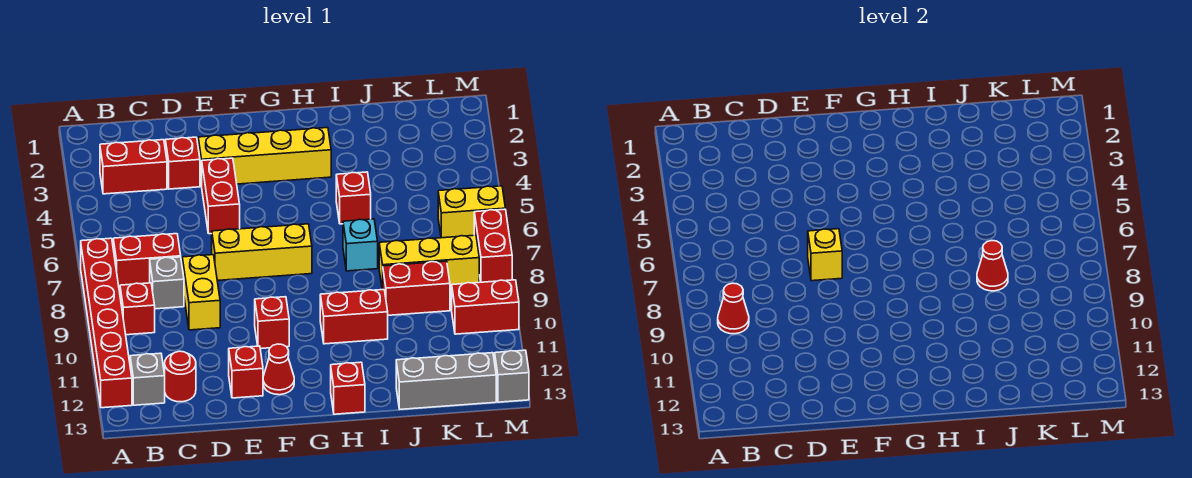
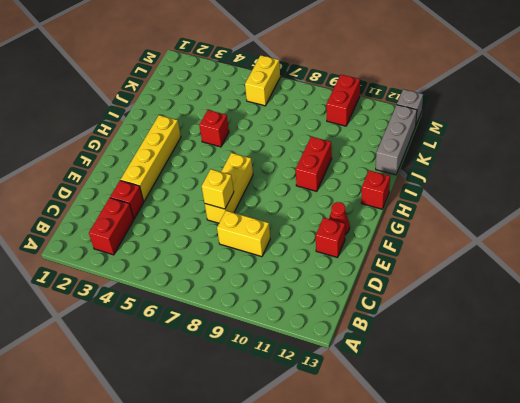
none -> red brick A7:A12 level 1
none -> red brick B7:C7 level 1
none -> red brick B9 level 1

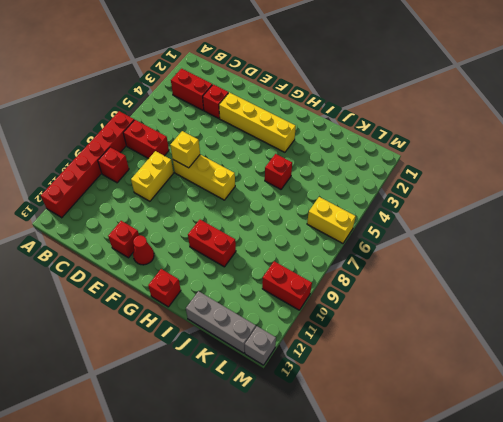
none -> grey brick B12 level 1
none -> grey brick C8 level 1
none -> red round brick C12 level 1

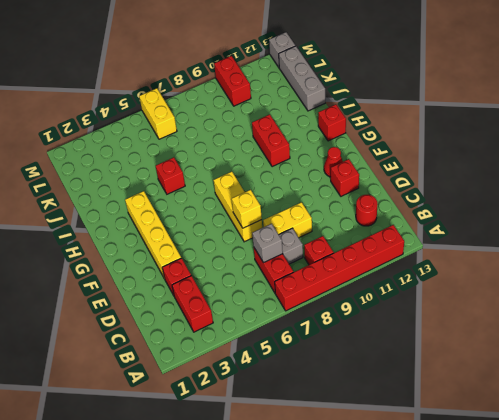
grey brick C7 level 2 -> grey brick B12 level 1
none -> red brick E4:E5 level 1
none -> red brick F10 level 1
none -> cyan brick I7 level 1

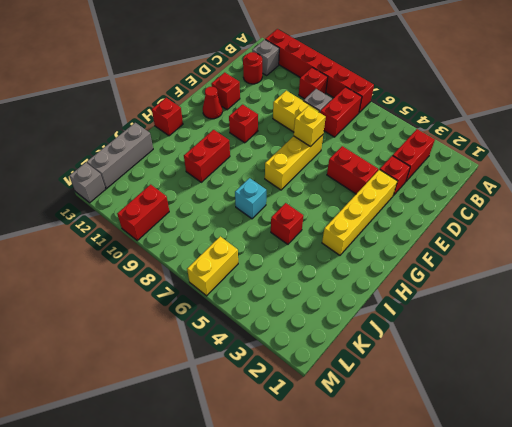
none -> yellow brick J8:L8 level 1
none -> red brick J9:K9 level 1
none -> red brick M7:M8 level 1

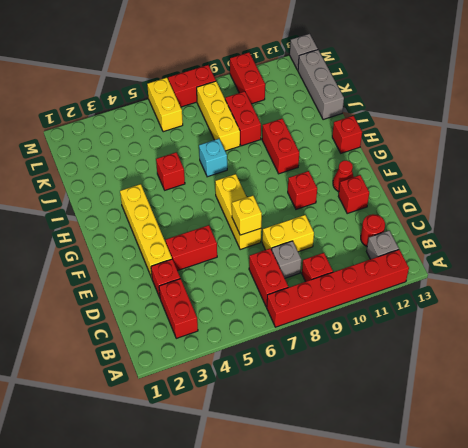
none -> red cone B9 level 2
none -> red cone J8 level 2

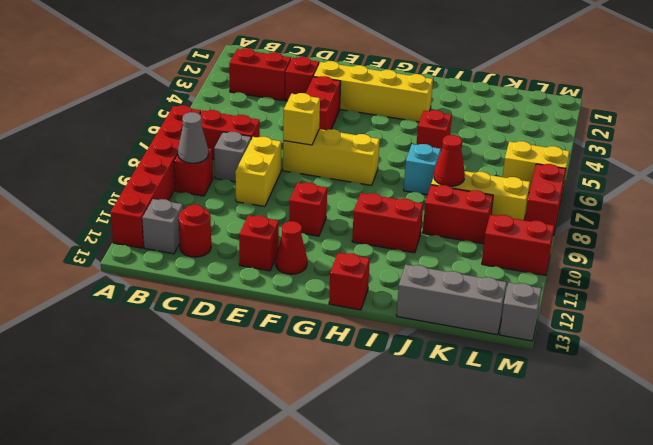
grey cone B9 level 2 -> red cone B9 level 2

